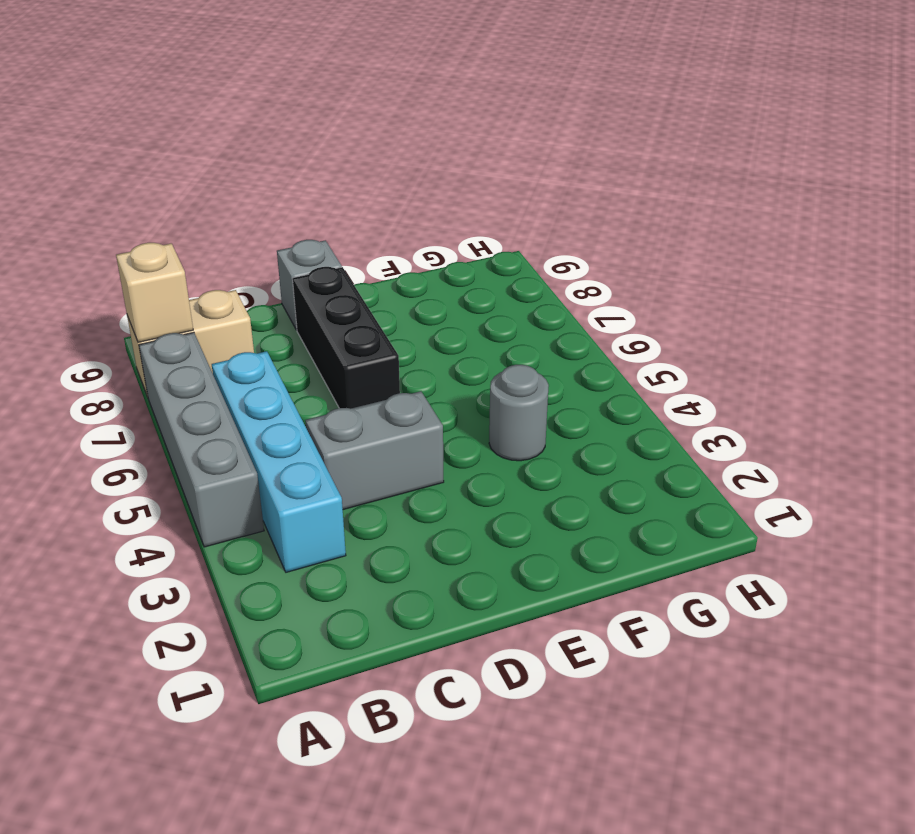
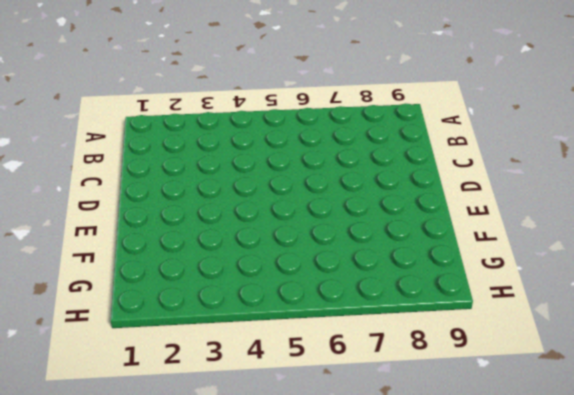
none -> grey brick A4:A7 level 1
none -> tan brick A8:B8 level 1

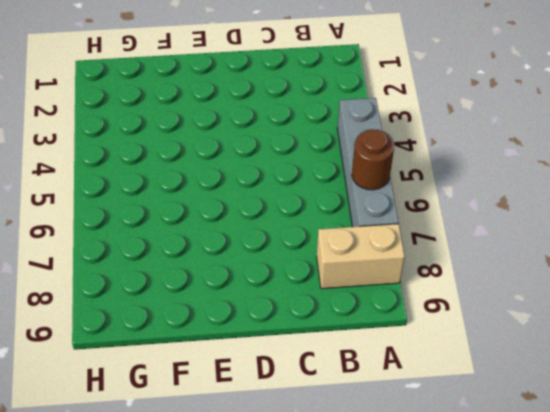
brown round brick A6 level 2 -> none
none -> cyan brick B3:B6 level 1
none -> grey brick C4:D4 level 1

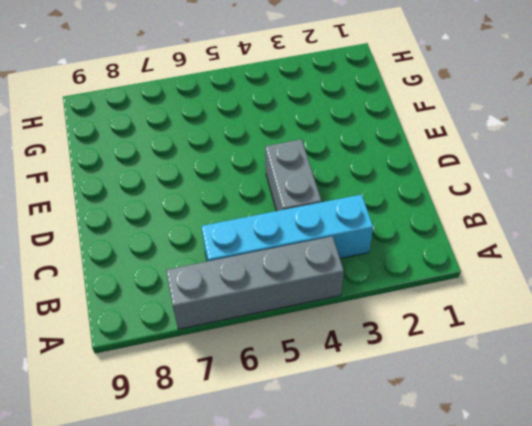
none -> tan brick A8:B8 level 1
none -> black brick D6:D8 level 1

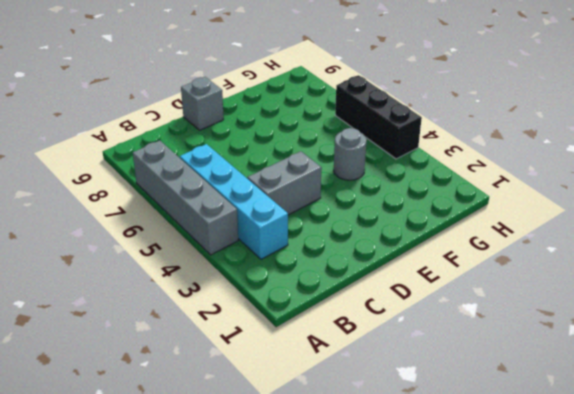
black brick H4:H6 level 1 -> black brick D6:D8 level 1
none -> tan brick A8:B8 level 1
none -> tan brick A8 level 2

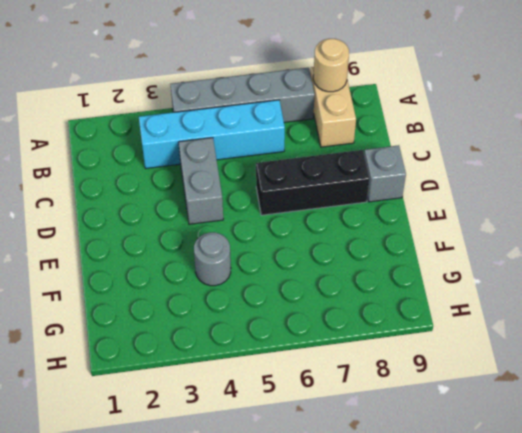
tan round brick A8 level 2 -> tan brick A8 level 2

